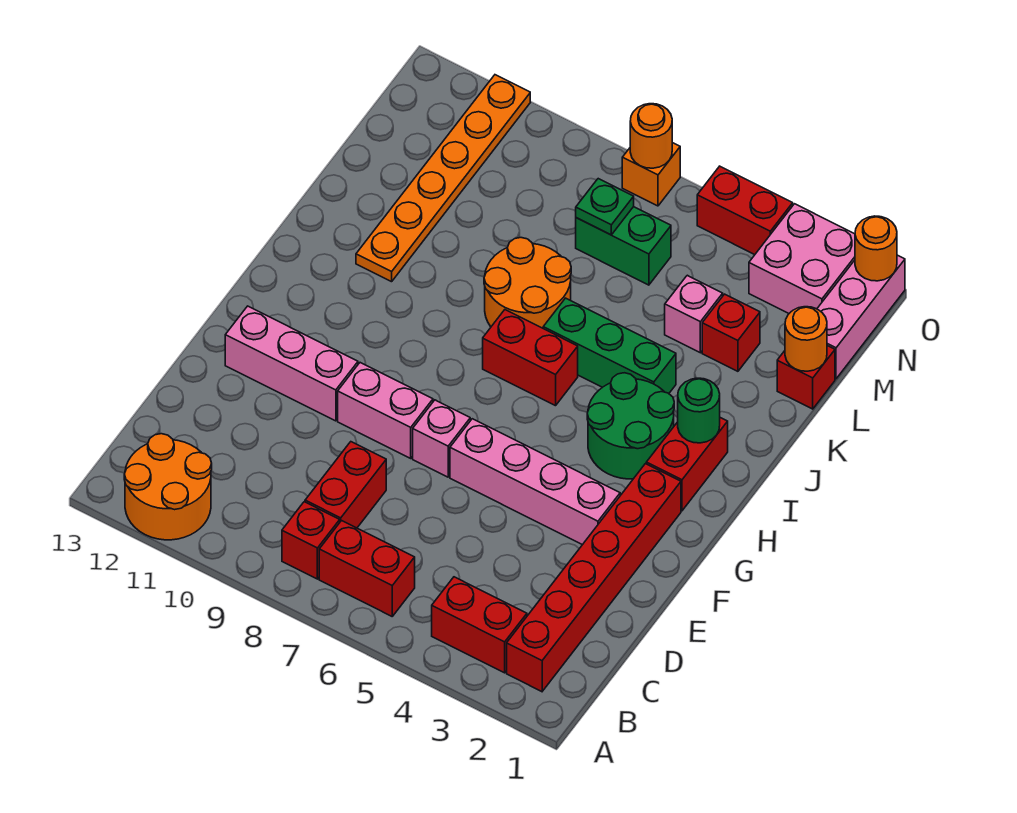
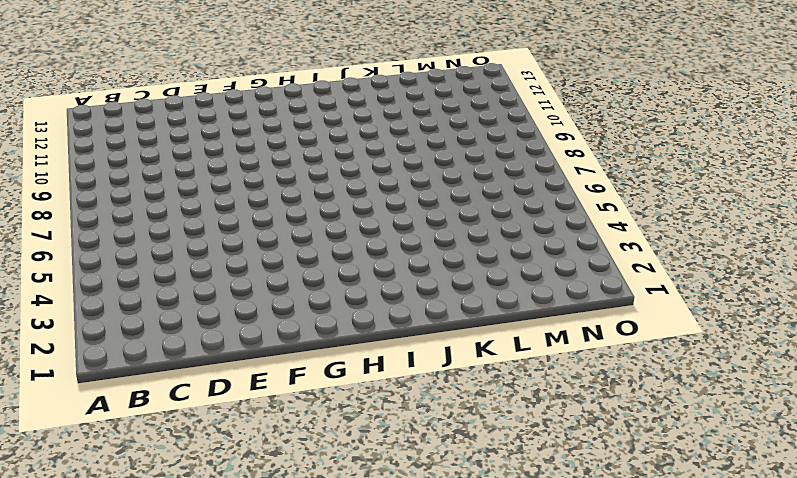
none -> orange round brick A11:B12 level 1
none -> red brick B2:G2 level 1
none -> red brick B3:B4 level 1

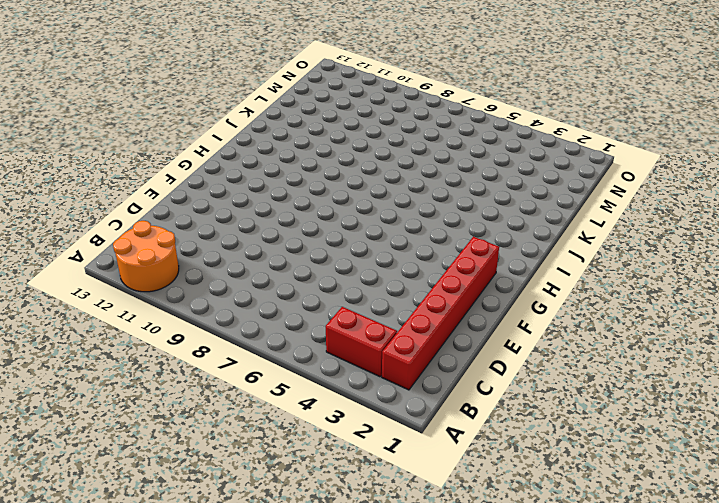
none -> red brick B6:B7 level 1
none -> red brick B8 level 1
none -> red brick C8:D8 level 1

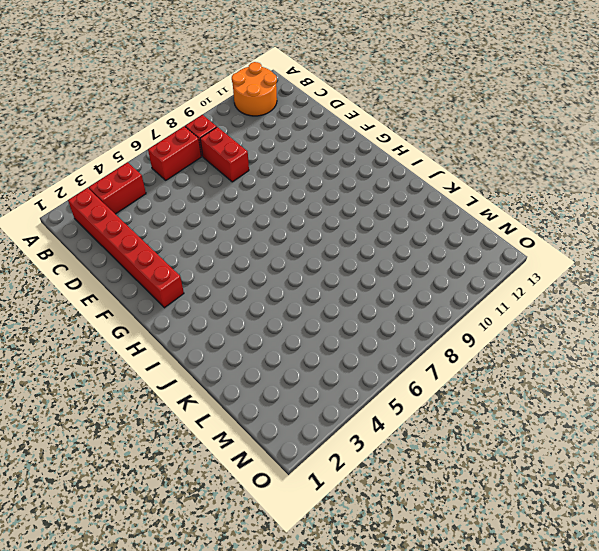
none -> pink brick F3:F6 level 1
none -> pink brick F7 level 1
none -> pink brick F8:F9 level 1

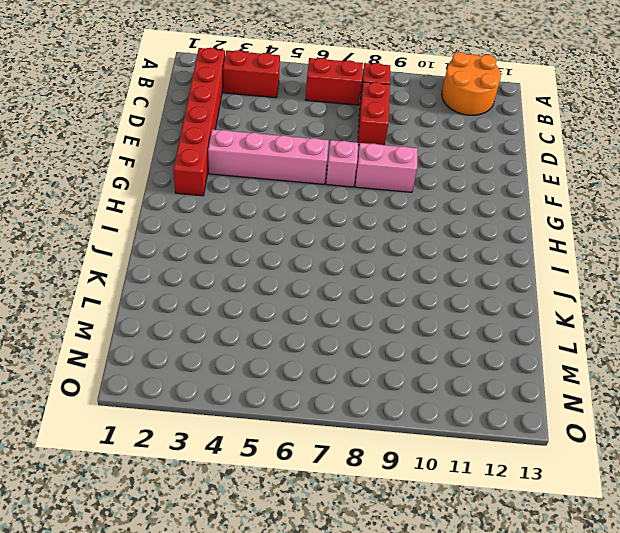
none -> pink brick F10:F12 level 1
none -> red brick H2:I2 level 1
none -> green round brick H3:I4 level 1

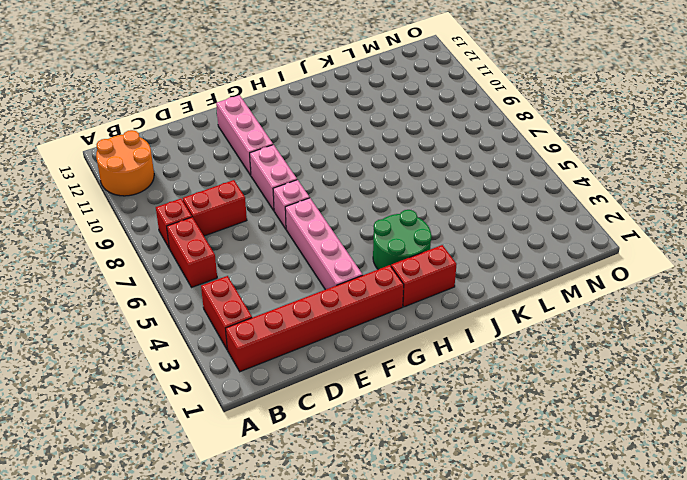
none -> red brick I6:I7 level 1
none -> green brick J4:J6 level 1
none -> orange round brick J7:K8 level 1

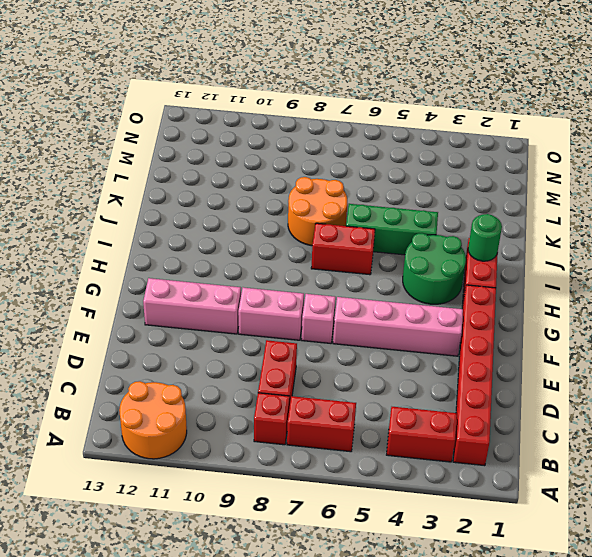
none -> orange plate J11:O11 level 1
none -> red brick L1 level 1
none -> red brick L3 level 1

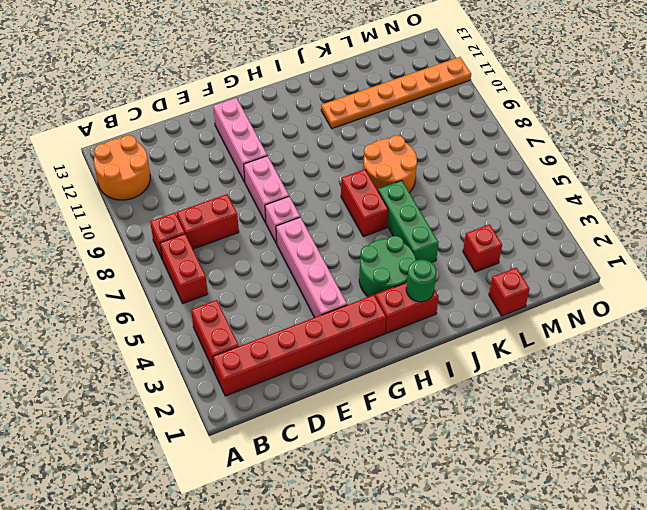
none -> pink brick L4 level 1
none -> pink brick M1:O1 level 1
none -> green brick M6:M7 level 1

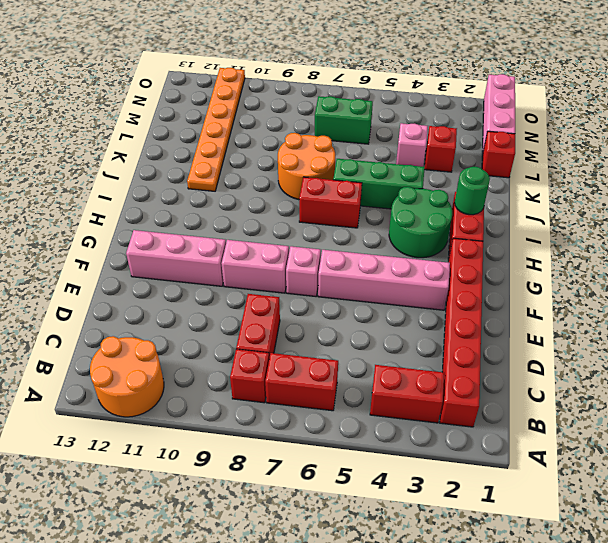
none -> pink brick N2:O3 level 1
none -> red brick O4:O5 level 1
none -> orange brick O7 level 1

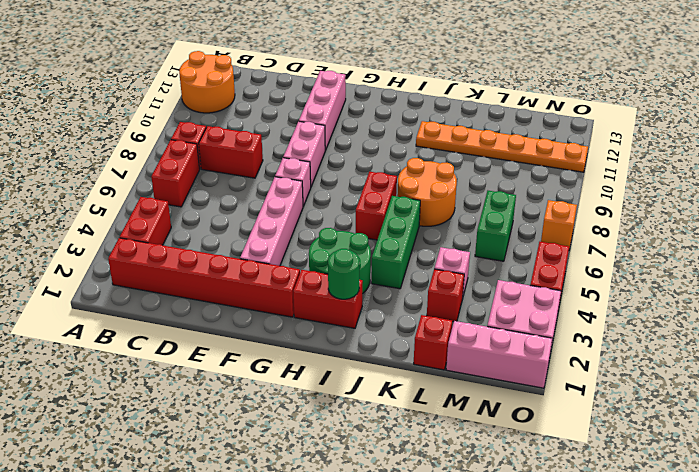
none -> orange round brick L1 level 2
none -> green plate M7 level 2
none -> orange round brick O1 level 2

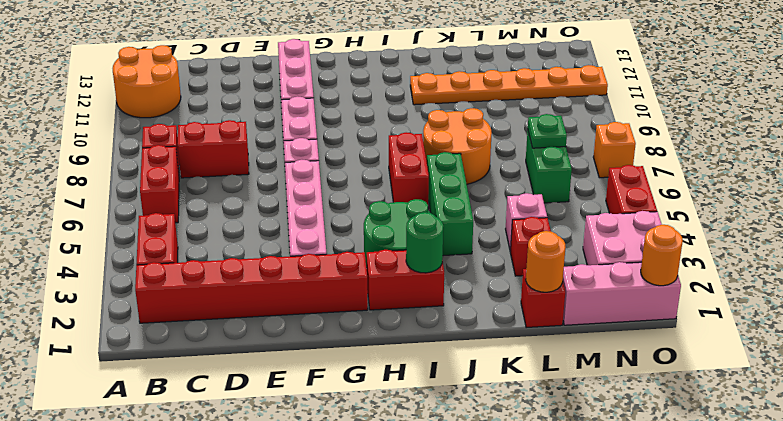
none -> orange round brick O7 level 2

